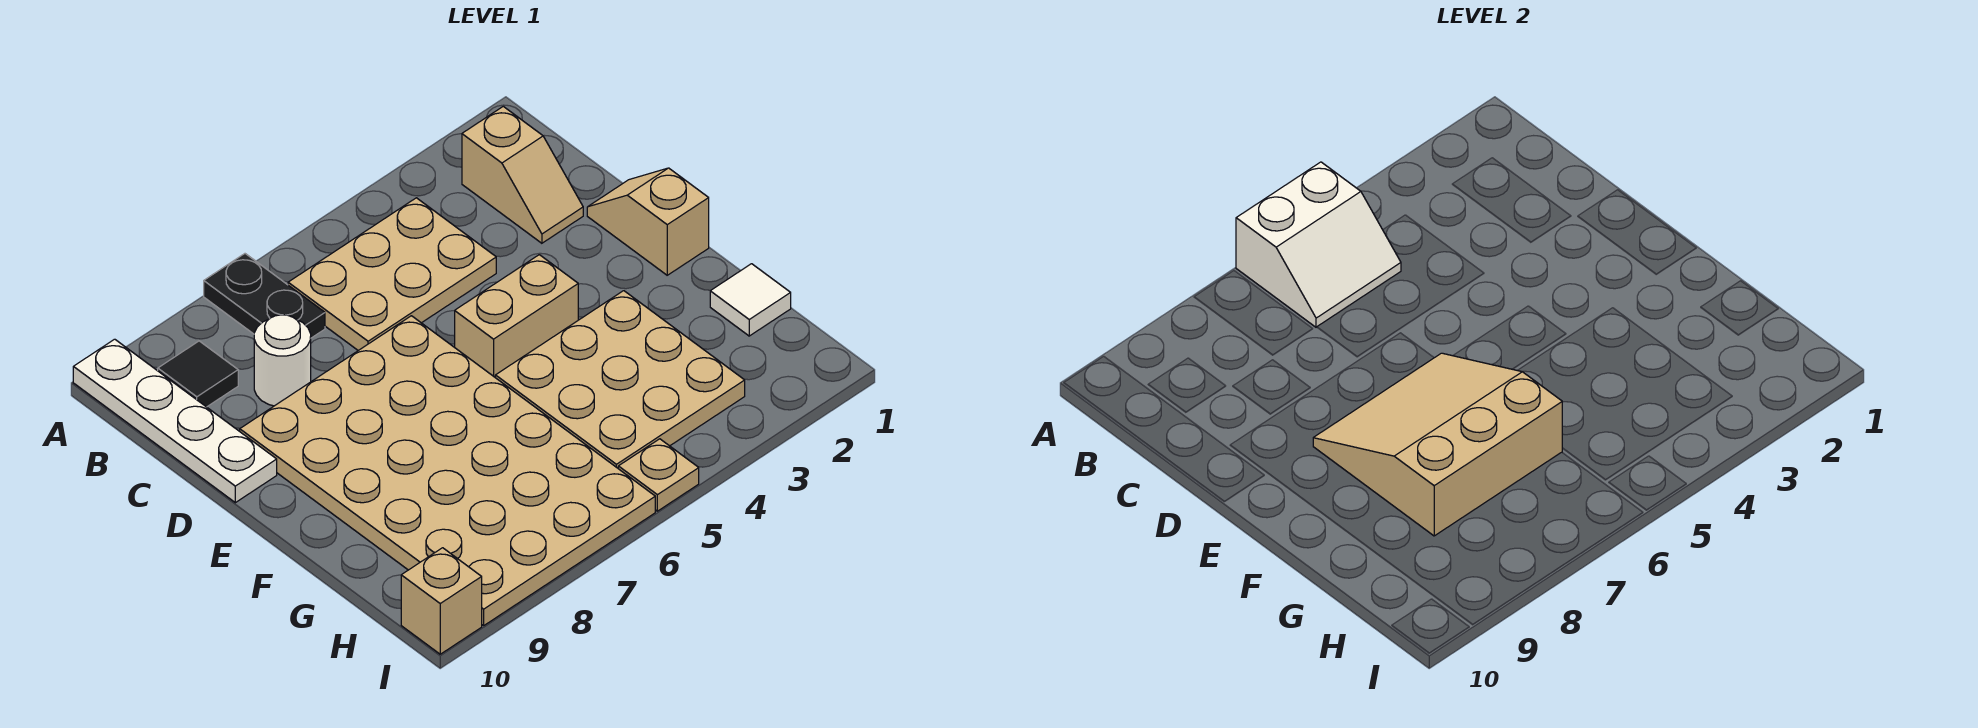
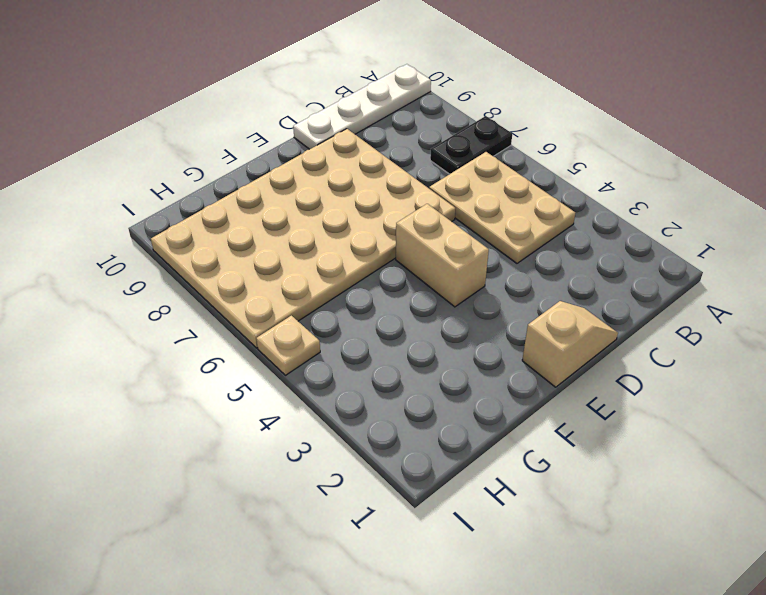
none -> tan slope B2:C2 level 1 top B
none -> black tile B9 level 1
none -> white round brick C8 level 1

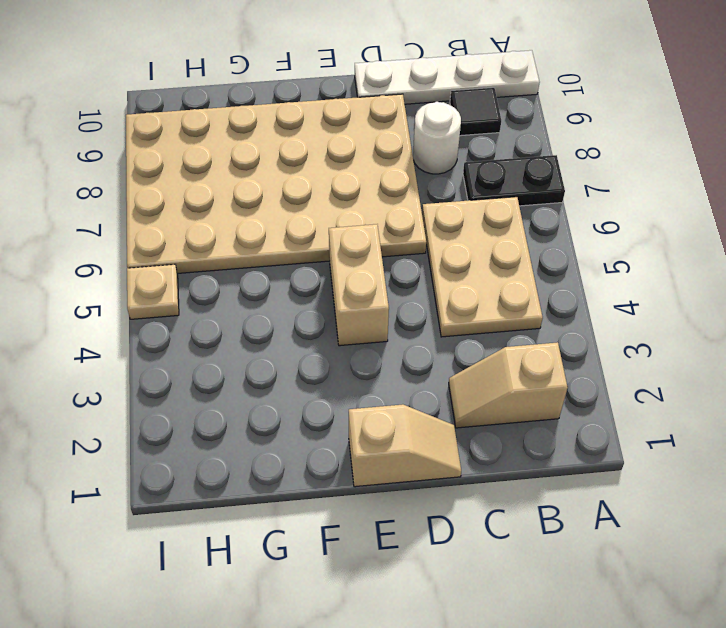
none -> tan plate F3:H5 level 1
none -> white tile G1 level 1
none -> tan brick I10 level 1

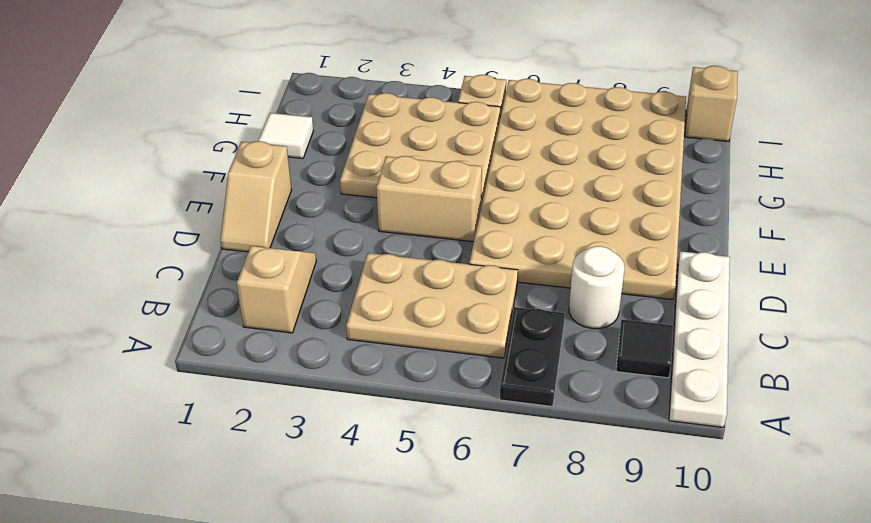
none -> white slope A5:B6 level 2 top A
none -> tan slope E6:G8 level 2 top G

